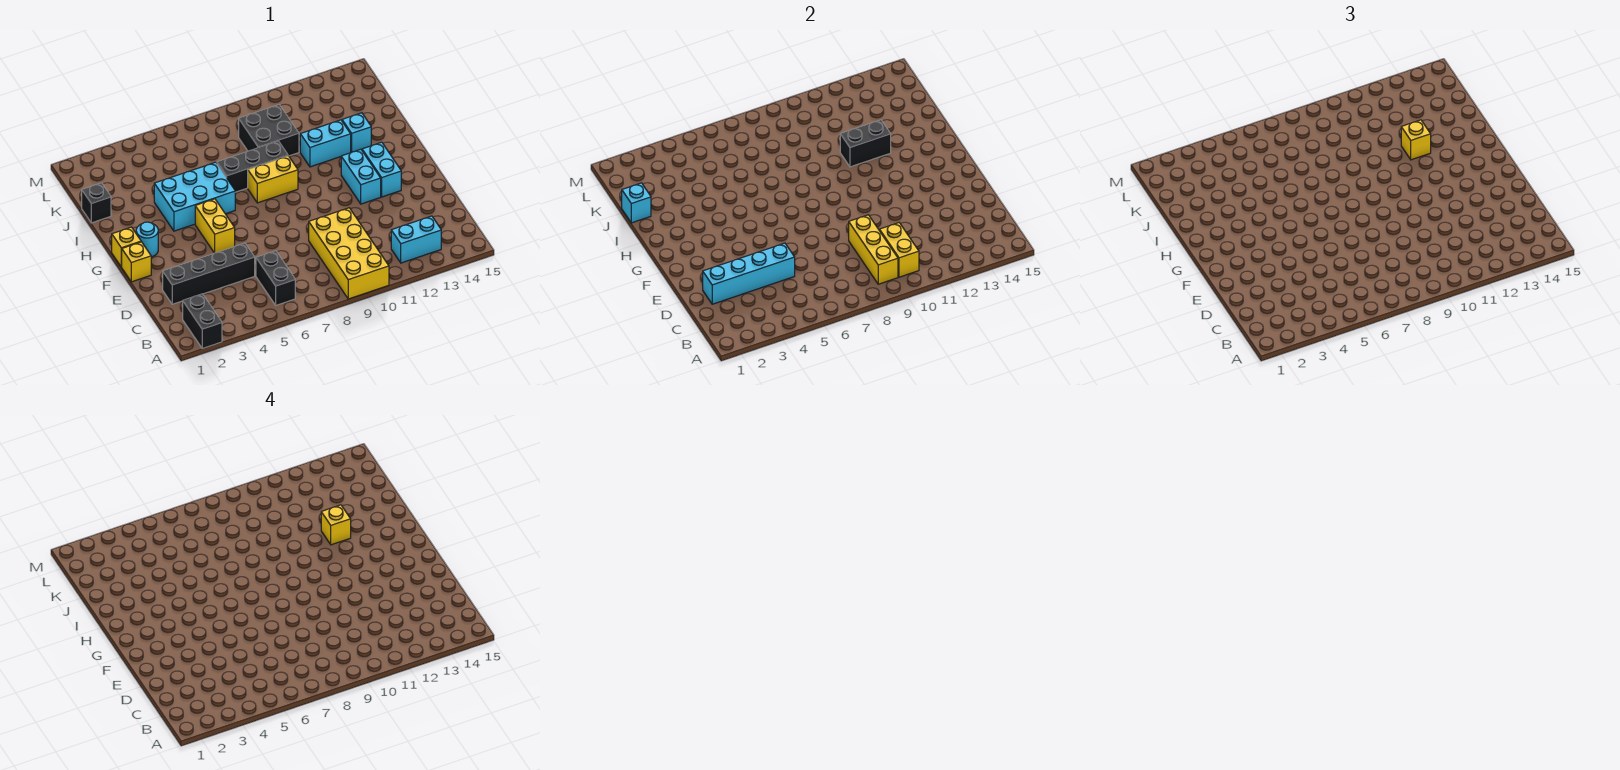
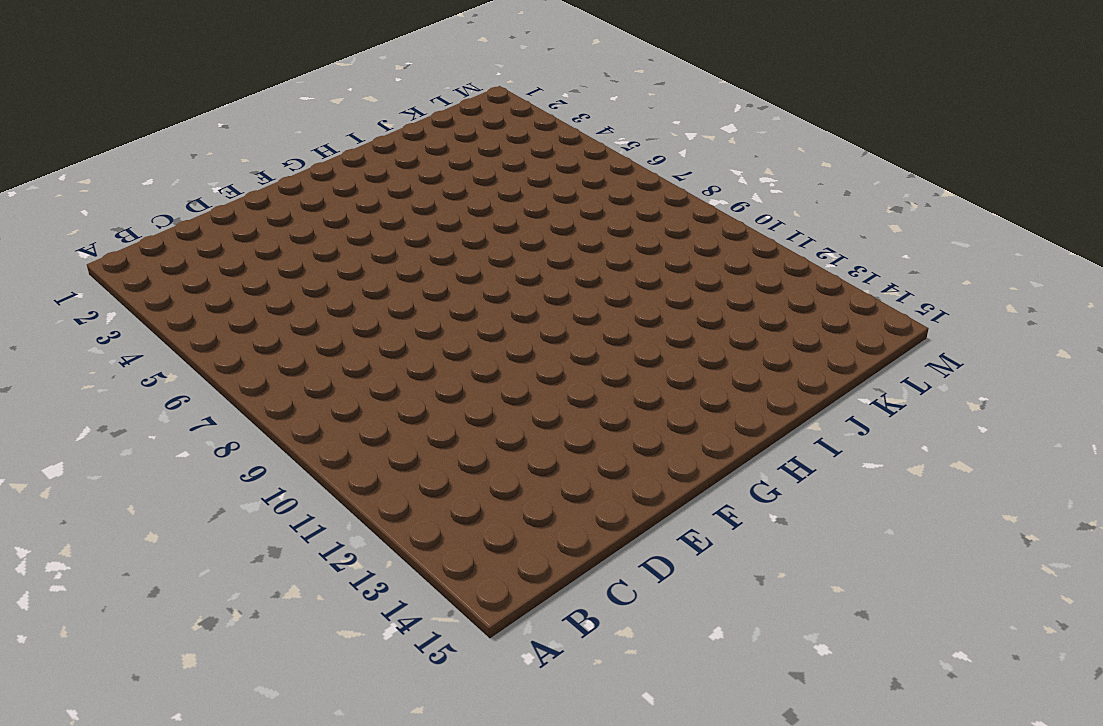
none -> black brick A2:B2 level 1
none -> yellow brick A9:D10 level 1
none -> black brick B6:C6 level 1

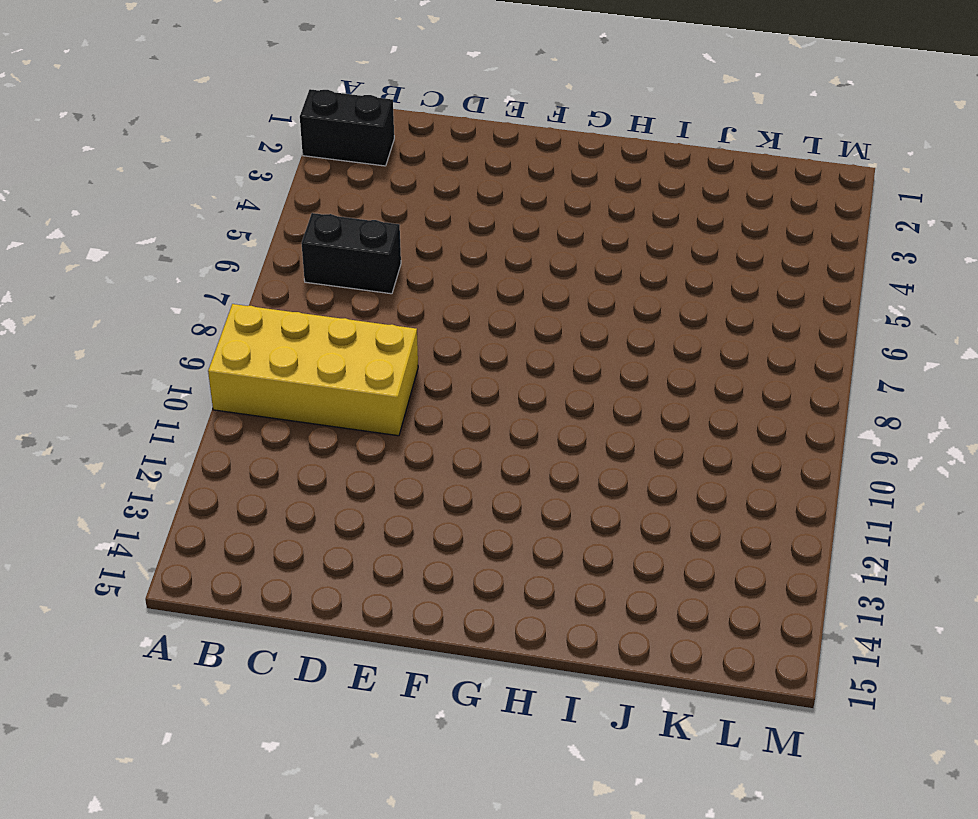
none -> cyan brick B12:B13 level 1
none -> black brick D2:D5 level 1
none -> yellow brick F1 level 1

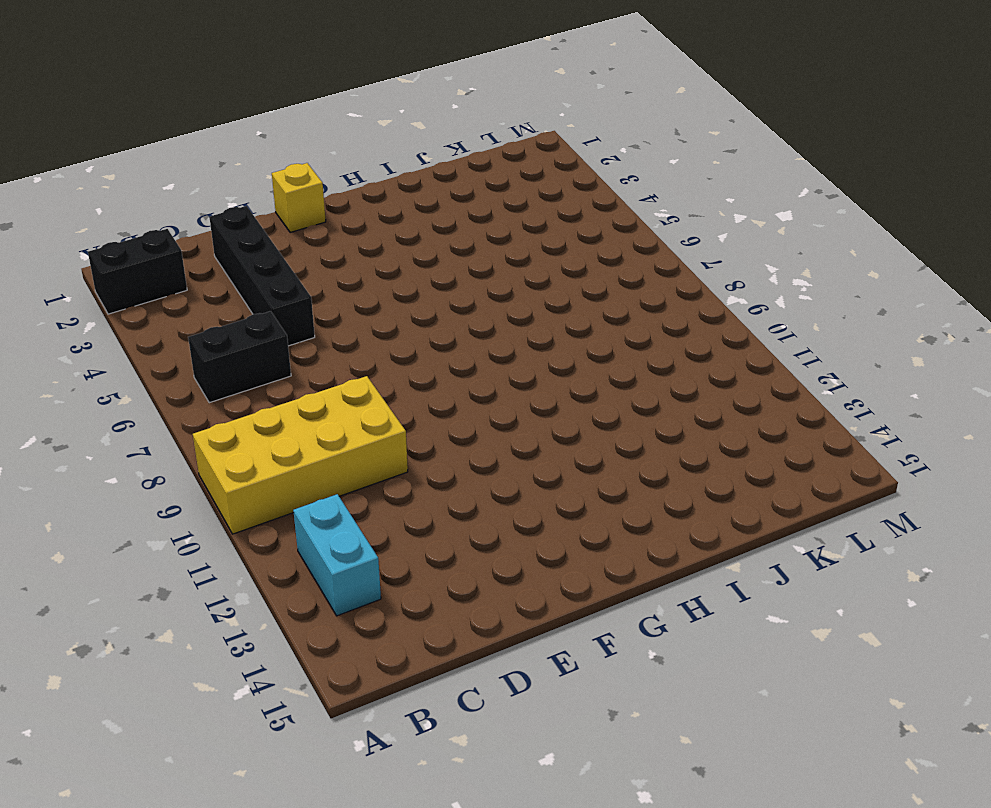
none -> yellow brick F5:G5 level 1
none -> cyan brick F12:G12 level 1
none -> cyan brick F13:G13 level 1

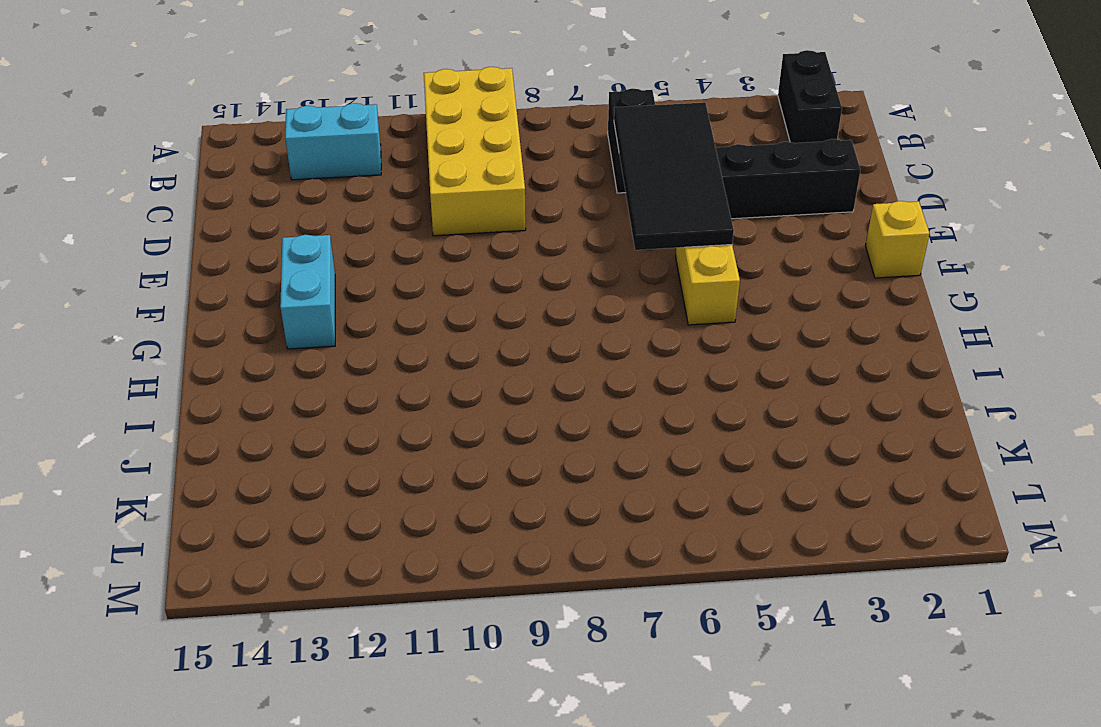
black tile C5:F6 level 2 -> cyan brick D2:D5 level 2
none -> cyan brick F12:G12 level 1
none -> yellow brick G1 level 1
none -> cyan round brick G2 level 1

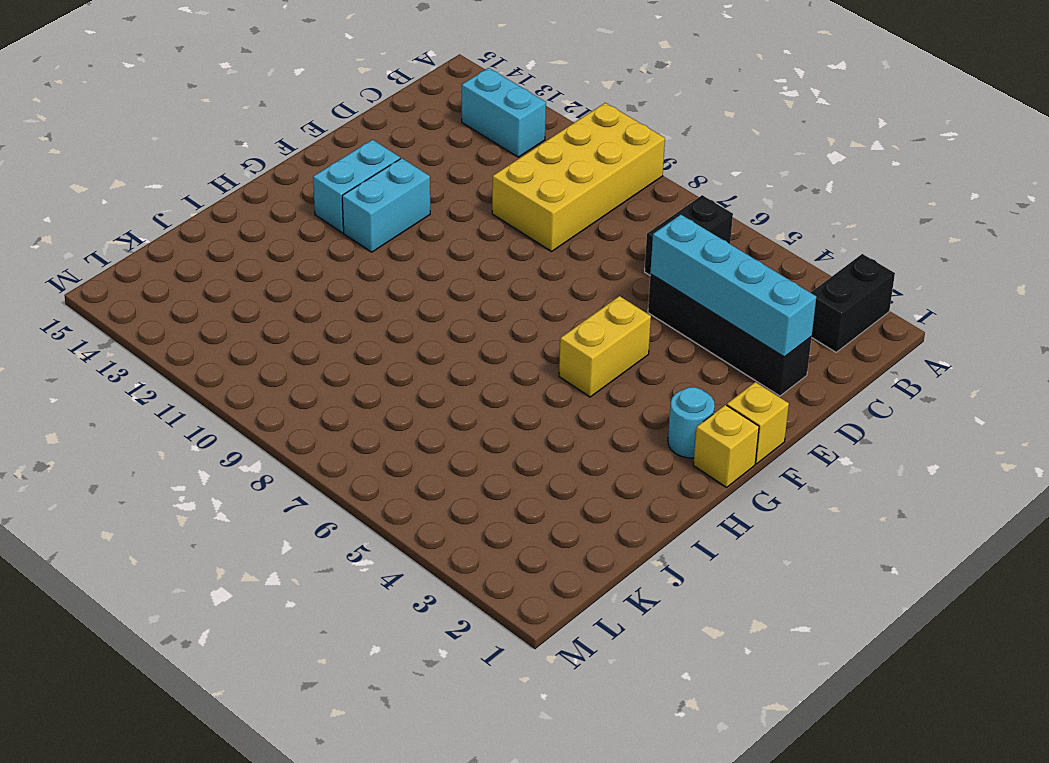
none -> cyan brick H4:I6 level 1
none -> yellow brick H8:H9 level 1
none -> black brick I7:I9 level 1

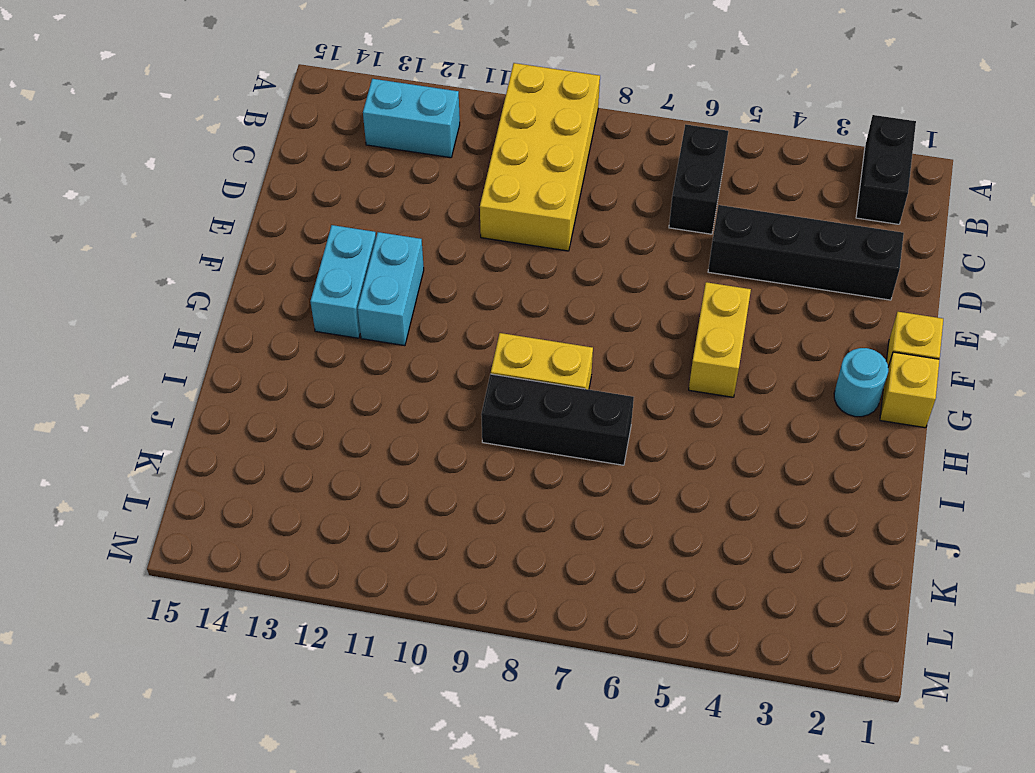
none -> cyan brick H4:I6 level 1
none -> cyan brick I11:I12 level 1
none -> cyan brick I13 level 1

